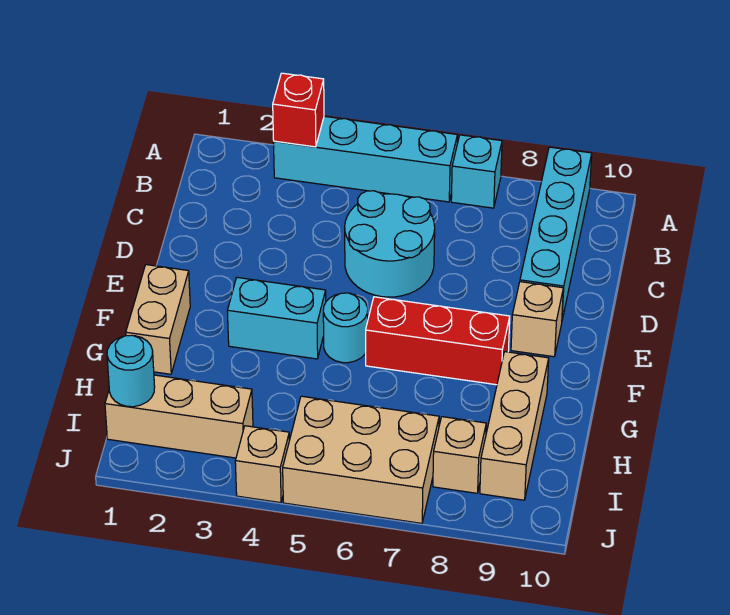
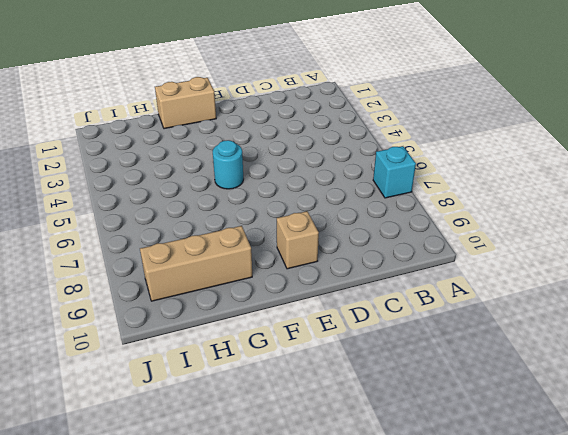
none -> cyan brick A3:A6 level 1
none -> cyan brick A9:D9 level 1
none -> cyan round brick C5:D6 level 1

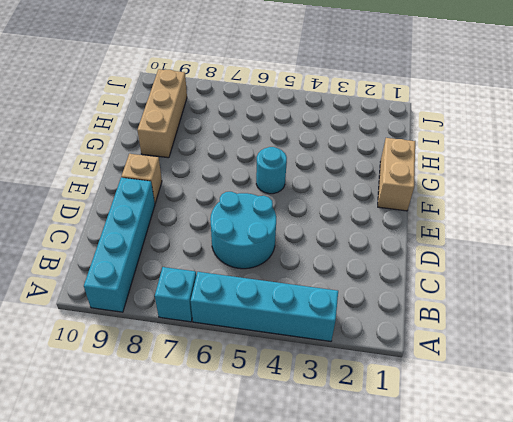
none -> cyan brick F3:F4 level 1
none -> red brick F6:F8 level 1
none -> tan brick I1:I3 level 1

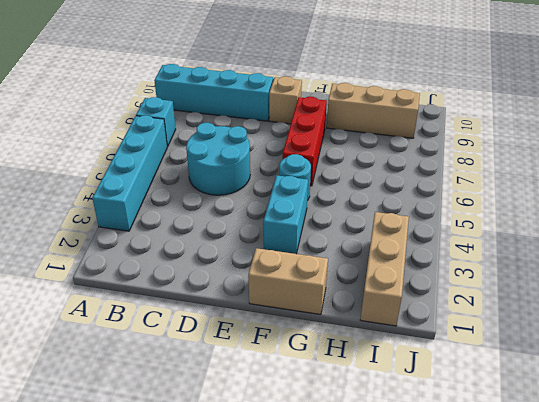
none -> tan brick I5:J7 level 1
none -> tan brick I8 level 1
none -> tan brick J4 level 1

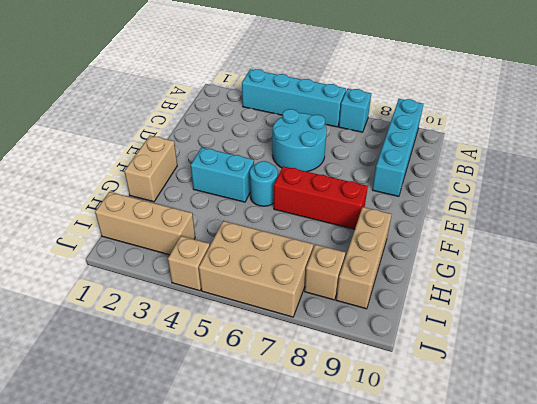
none -> tan brick E9 level 1
none -> red brick A3 level 2
none -> cyan round brick I1 level 2

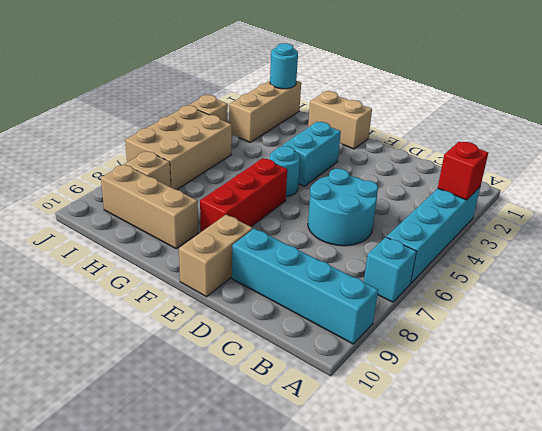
tan brick E9:E10 level 1 -> tan brick E9 level 1

